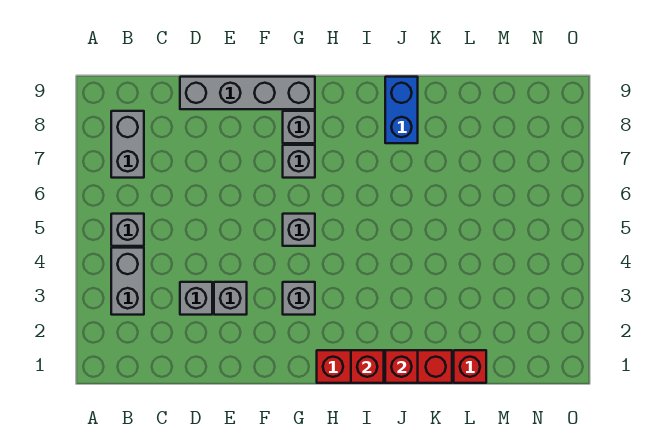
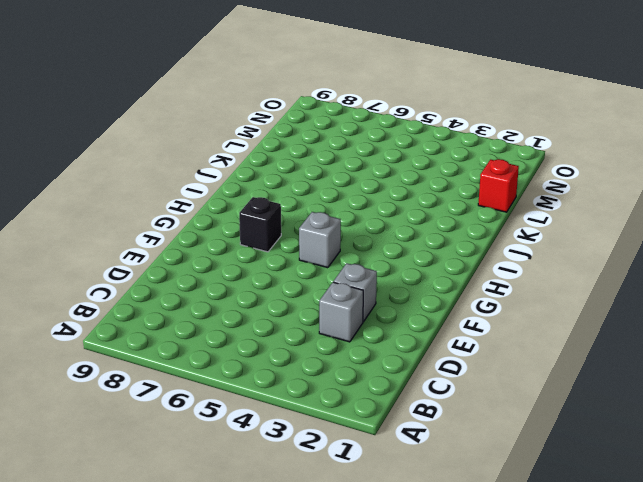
black brick G7 level 1 -> grey brick G7 level 1
none -> grey brick B3:B4 level 1
none -> grey brick B5 level 1
none -> grey brick B7:B8 level 1

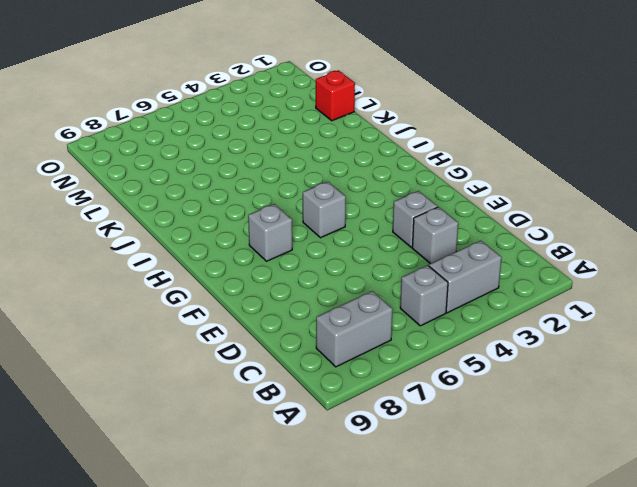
none -> grey brick D9:G9 level 1
none -> grey brick G3 level 1
none -> grey brick G8 level 1

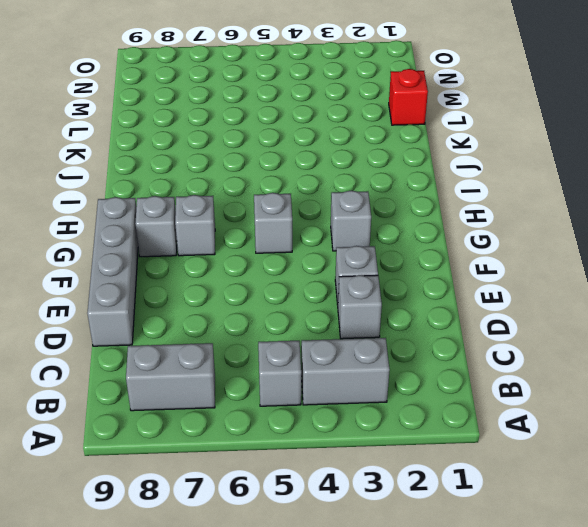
none -> red brick H1:K1 level 1
none -> blue brick J8:J9 level 1
none -> red brick I1 level 2

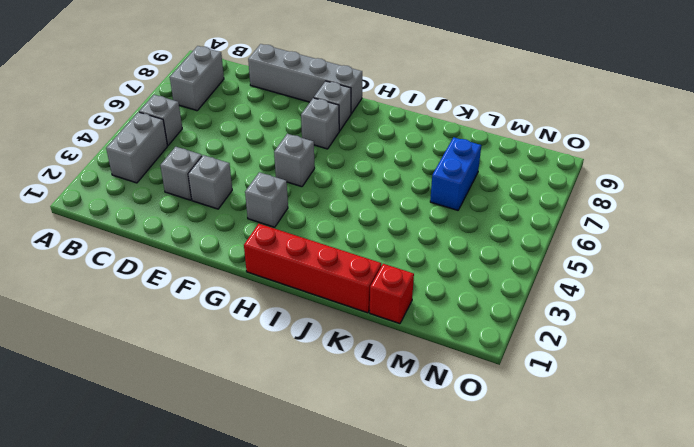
blue brick L6:L7 level 1 -> blue brick J8:J9 level 1
none -> red brick I1 level 2
none -> red brick J1 level 2

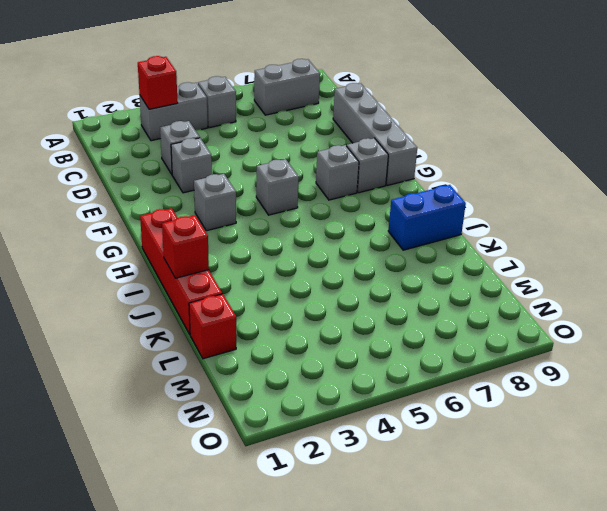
red brick B3 level 2 -> red brick I1 level 2

